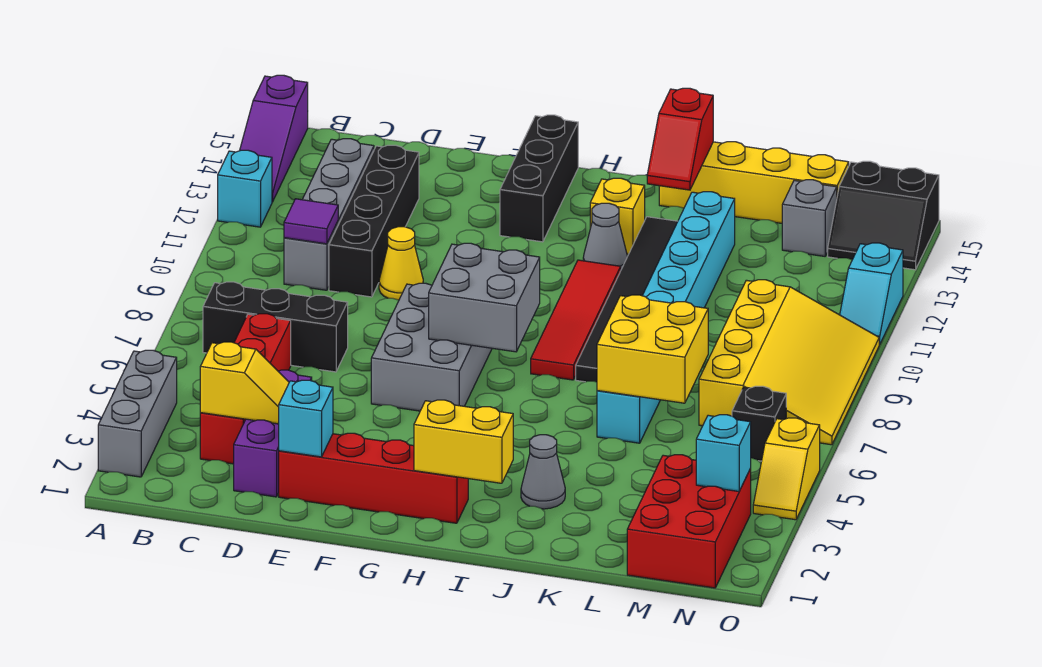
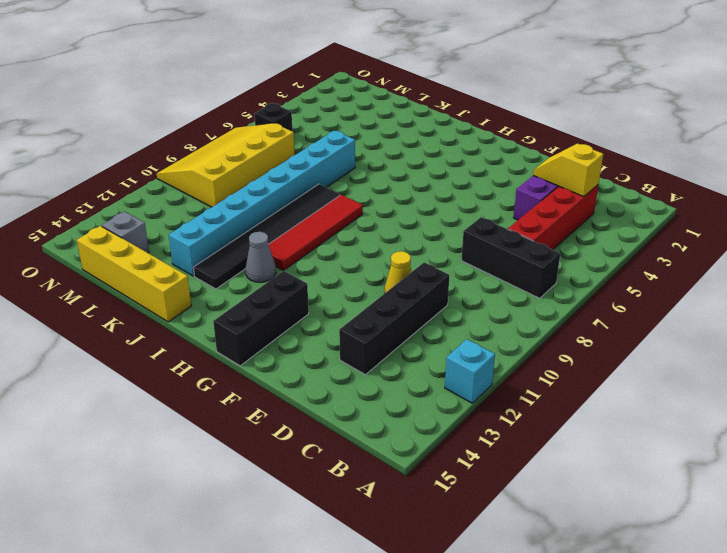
none -> grey brick A2:A4 level 1
none -> purple slope A13:A15 level 1 top 15
none -> grey brick C10:C13 level 1
none -> red brick E2:H2 level 1

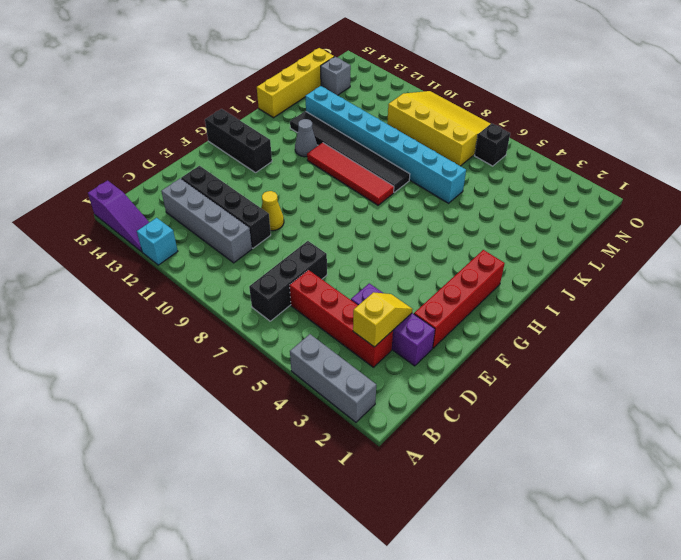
none -> grey brick F6:G8 level 1
none -> yellow brick I13 level 1
none -> grey cone J3 level 1
none -> red brick M1:N3 level 1

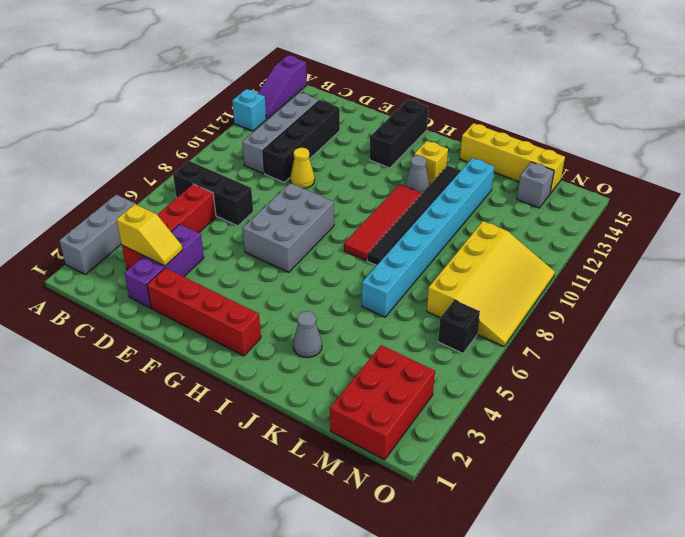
none -> black slope N14:O15 level 1 top 15
none -> yellow slope O4:O5 level 1 top 5
none -> cyan slope O11:O12 level 1 top 12
none -> purple tile C10 level 2

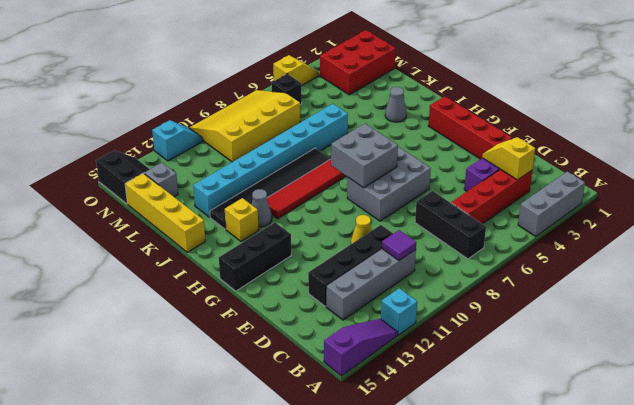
none -> cyan brick E2 level 2
none -> yellow brick H2:I2 level 2
none -> red slope J14:J15 level 2 top 15
none -> yellow brick K6:L7 level 2

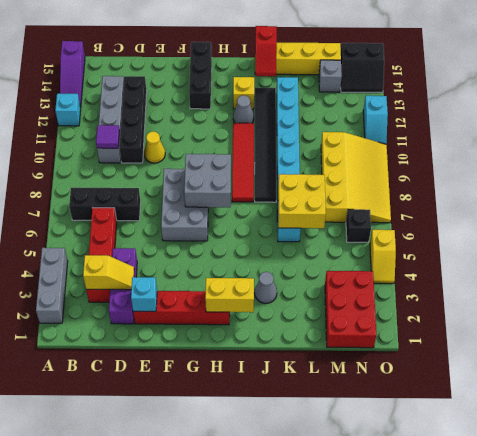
none -> cyan brick N3 level 2

